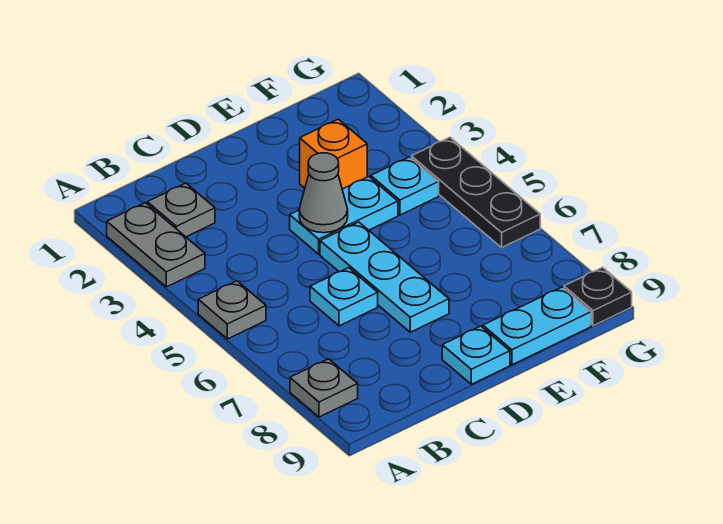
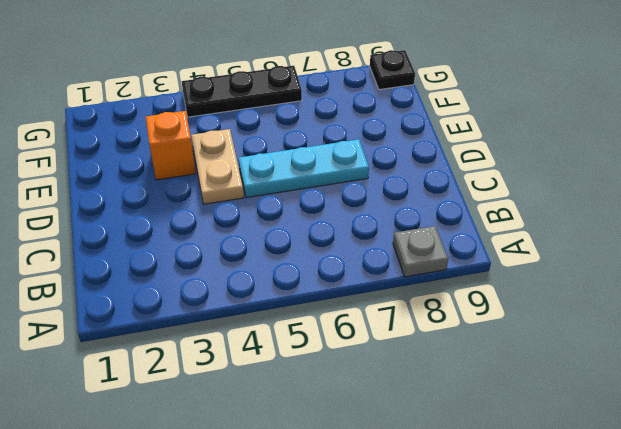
tan plate D4:E4 level 1 -> cyan plate D4:E4 level 1
none -> grey plate A2:A3 level 1
none -> grey plate A5 level 1
none -> grey plate B2 level 1

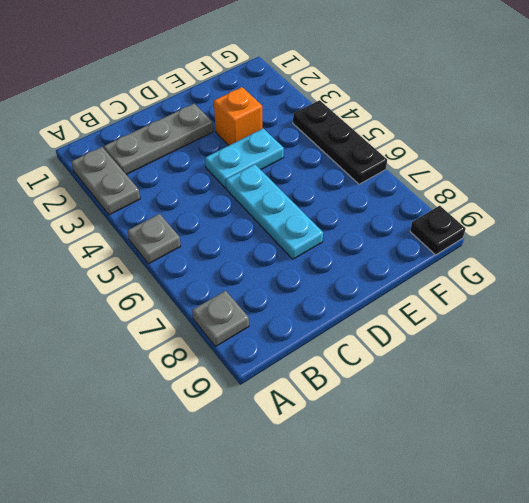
grey plate B2:D2 level 1 -> grey plate B2 level 1
none -> cyan plate C6 level 1
none -> cyan plate D9 level 1
none -> cyan plate E9:F9 level 1

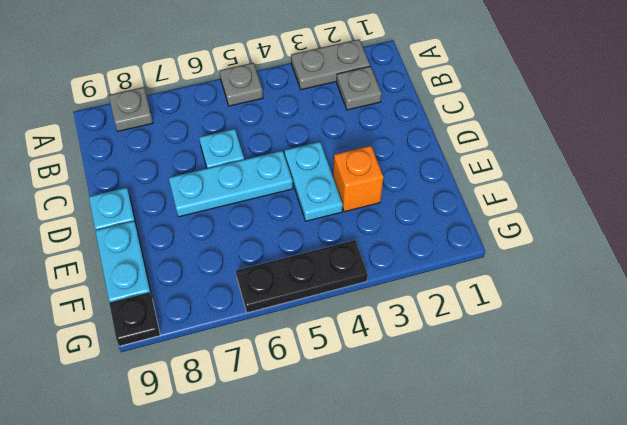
none -> cyan plate F4 level 1
none -> grey cone D4 level 2

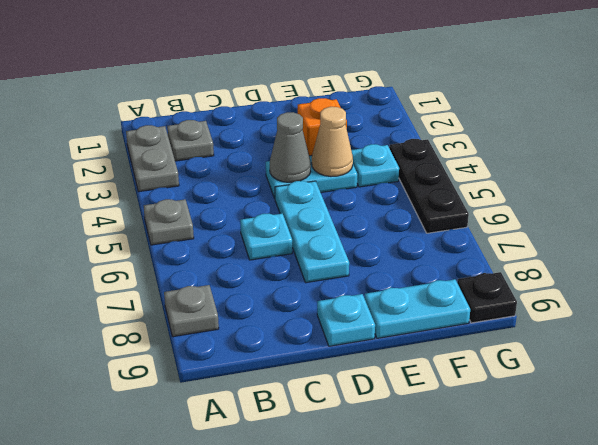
tan cone E4 level 2 -> none

